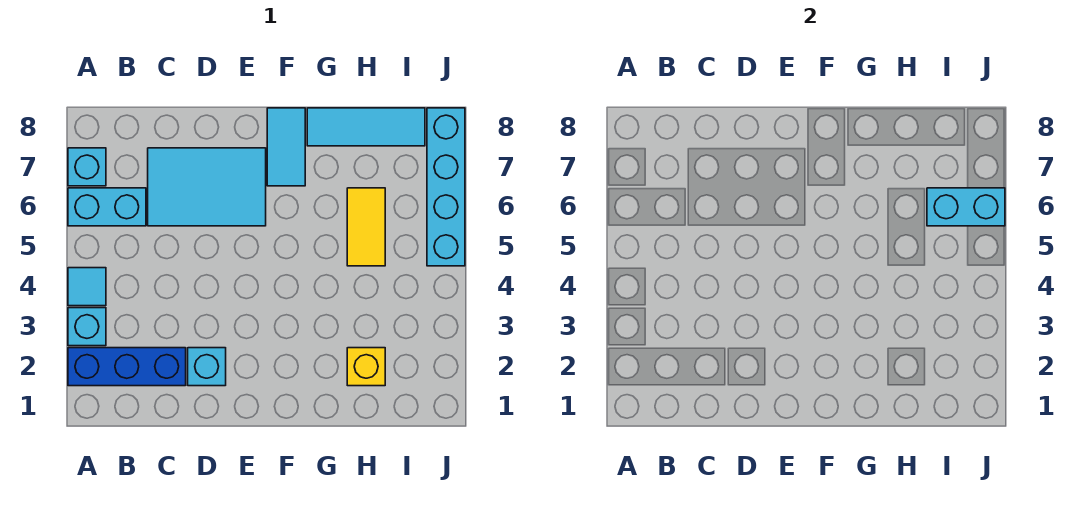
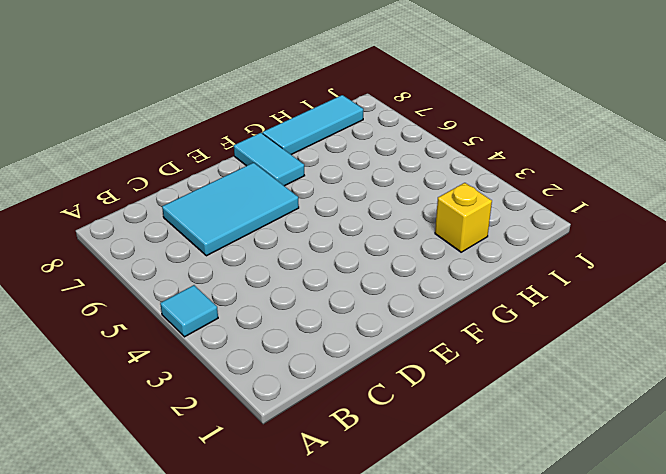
none -> blue brick A2:C2 level 1
none -> cyan brick A3 level 1
none -> cyan brick A6:B6 level 1

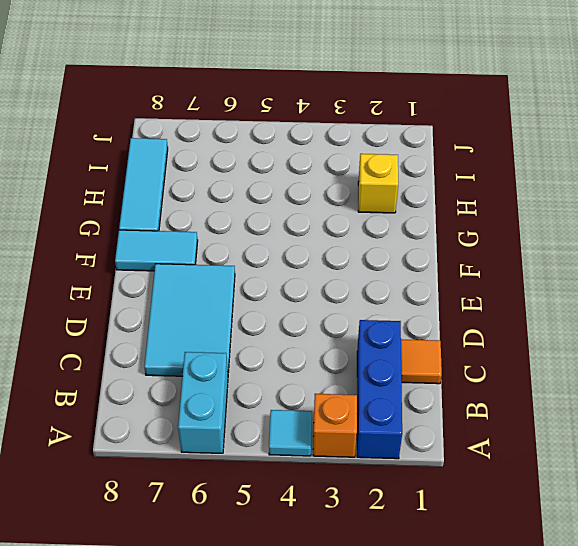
orange brick A3 level 1 -> cyan brick A3 level 1
orange tile C1 level 1 -> none
none -> cyan brick A7 level 1
none -> cyan brick D2 level 1
none -> yellow tile H5:H6 level 1

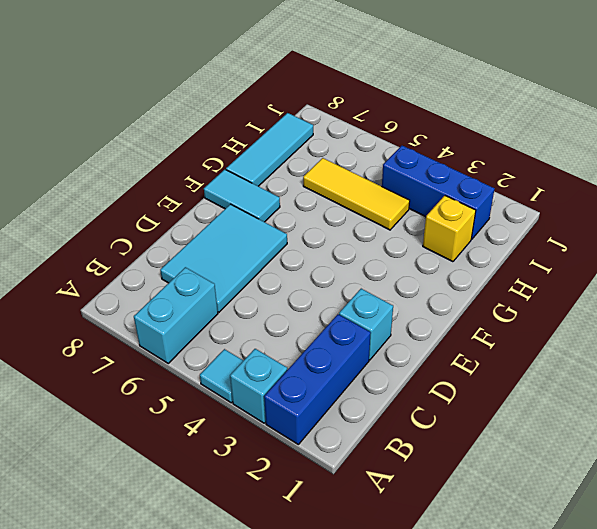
yellow tile H4:H6 level 1 -> yellow tile H5:H6 level 1
blue brick I2:I4 level 1 -> none
none -> cyan brick A7 level 1
none -> cyan brick J5:J8 level 1
none -> cyan brick I6:J6 level 2

